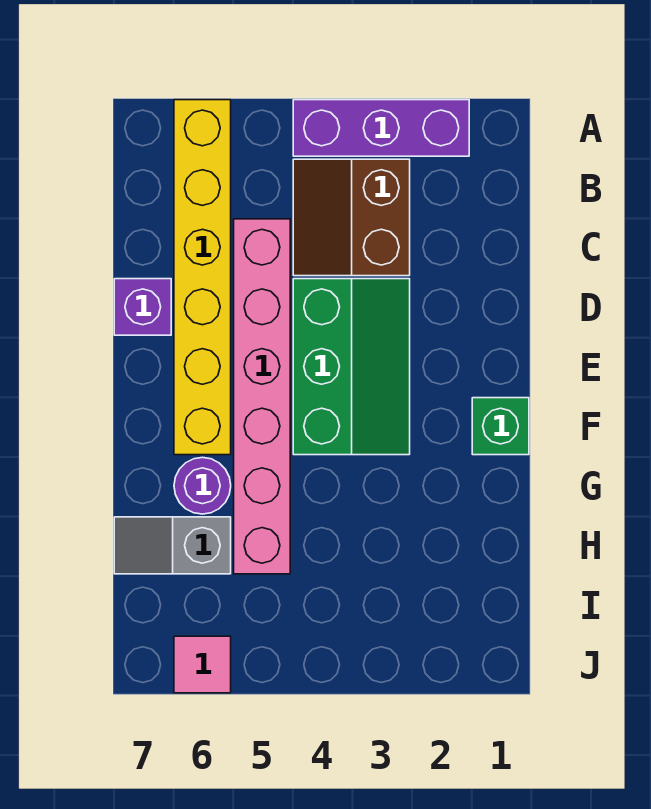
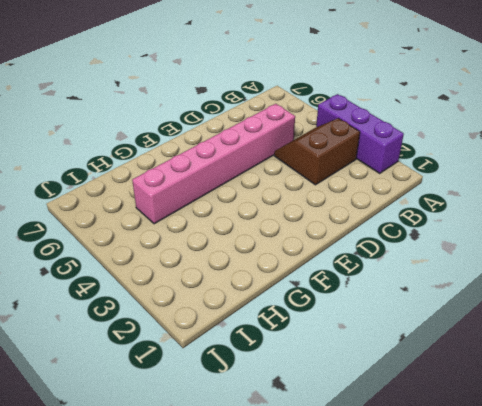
none -> yellow brick A6:F6 level 1
none -> green slope D3:F4 level 1 top 4

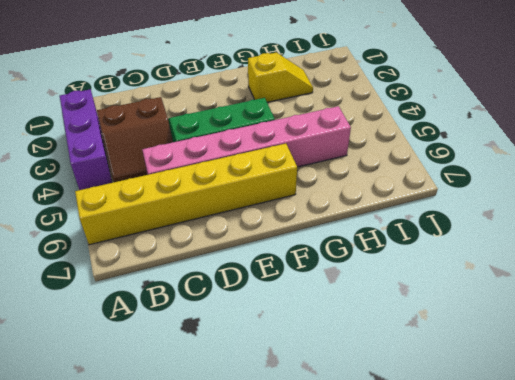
yellow slope G2:H2 level 1 top G -> none
none -> purple brick D7 level 1
none -> green brick F1 level 1

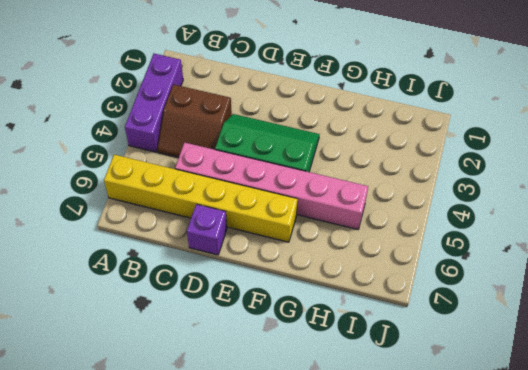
none -> green brick F1 level 1
none -> purple round brick G6 level 1

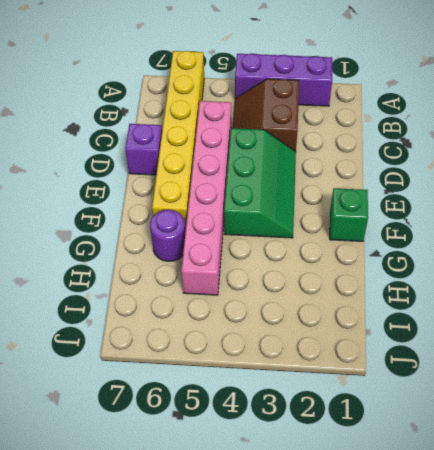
none -> grey slope H6:H7 level 1 top 6
none -> pink tile J6 level 1

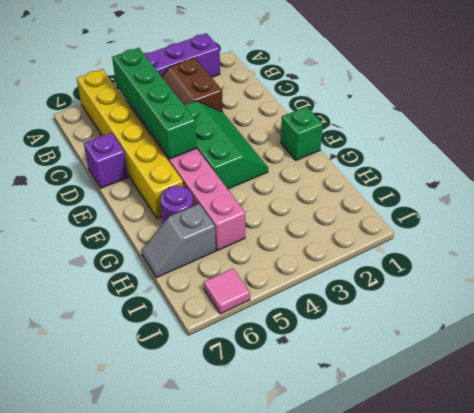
green brick B5:E5 level 2 -> none

